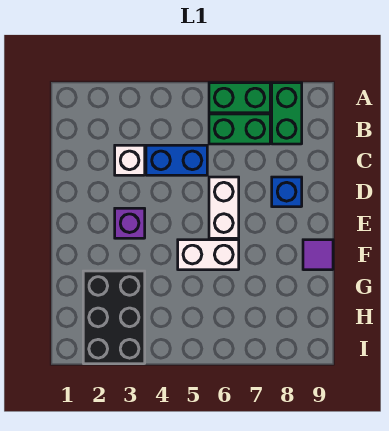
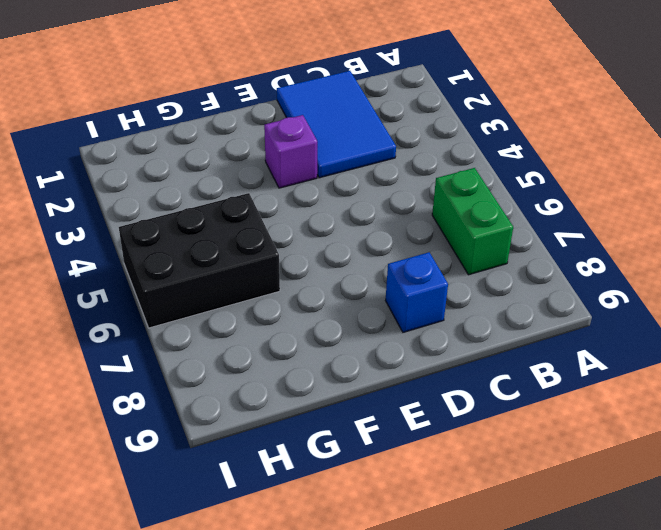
blue tile C1:D3 level 1 -> white brick C3 level 1
black brick G5:I6 level 1 -> black brick G2:I3 level 1
none -> green brick A6:A7 level 1
none -> green brick A8:B8 level 1

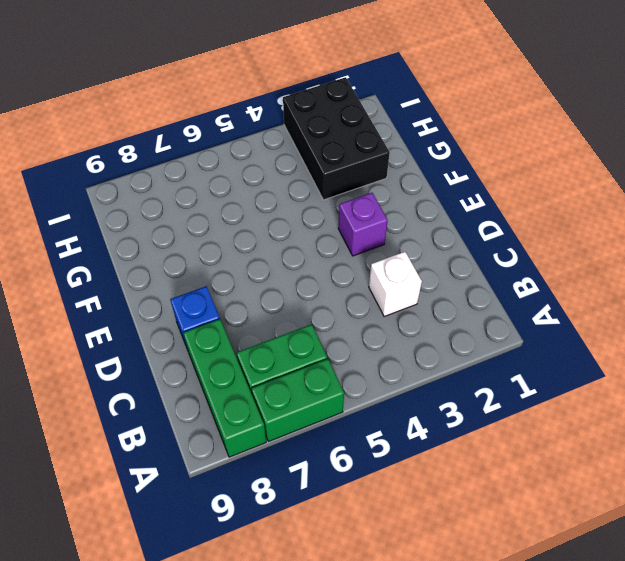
green brick A8:C8 level 1 -> green brick A8:B8 level 1
none -> blue brick C4:C5 level 1
none -> white brick D6:E6 level 1

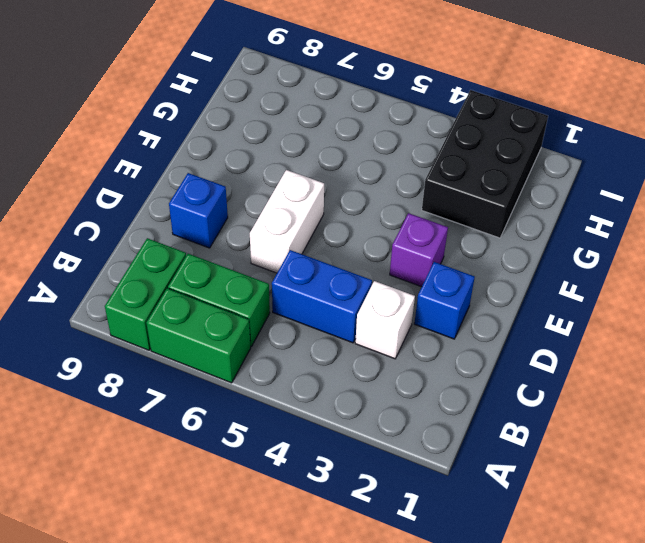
blue brick D2 level 1 -> none
none -> white brick F5:F6 level 1
none -> purple tile F9 level 1

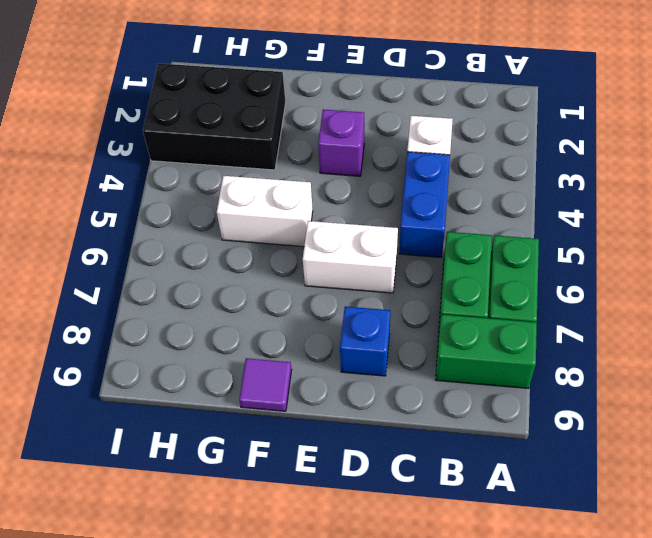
white brick F5:G5 level 1 -> white brick F5:F6 level 1

